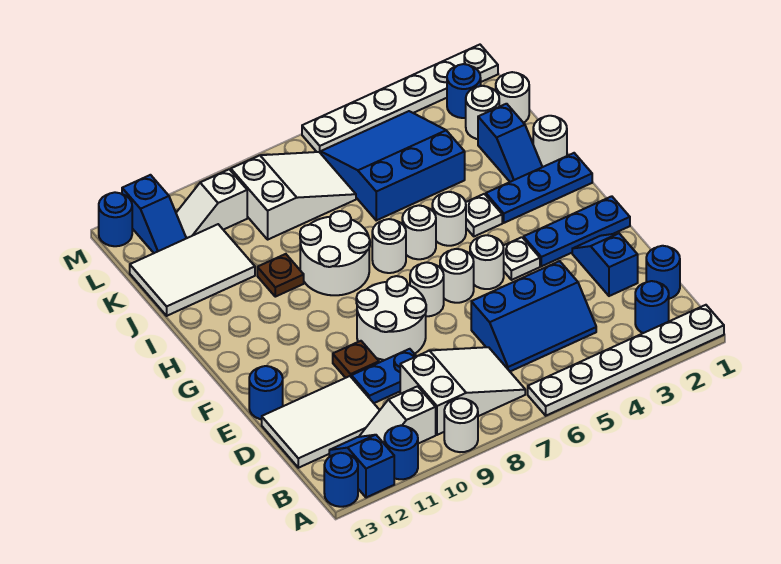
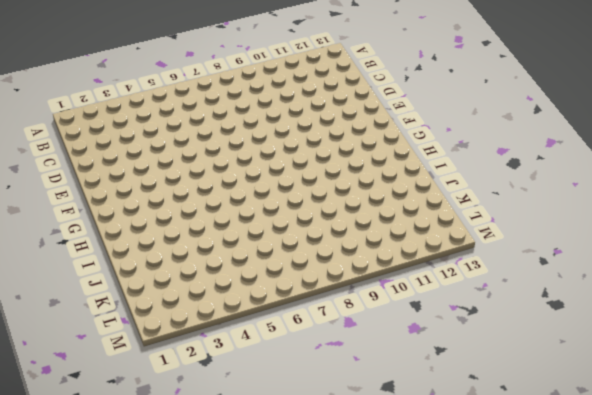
none -> white plate A1:A6 level 1
none -> white round brick A9 level 1
none -> blue round brick A11 level 1
none -> blue slope A12:B12 level 1 top A

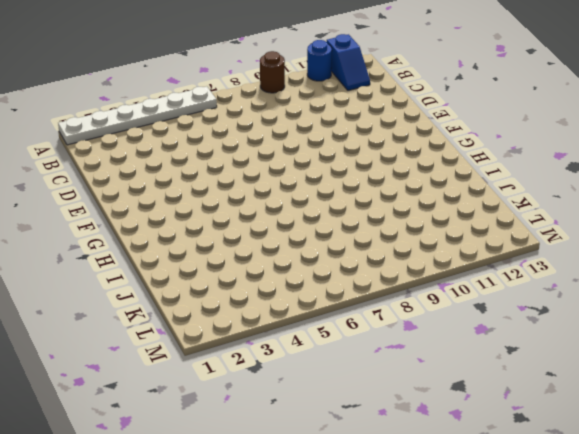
brown round brick A9 level 1 -> white round brick A9 level 1
none -> blue round brick A13 level 1
none -> blue round brick B2 level 1
none -> white slope B7:C9 level 1 top 9
none -> white slope B10:B11 level 1 top 10

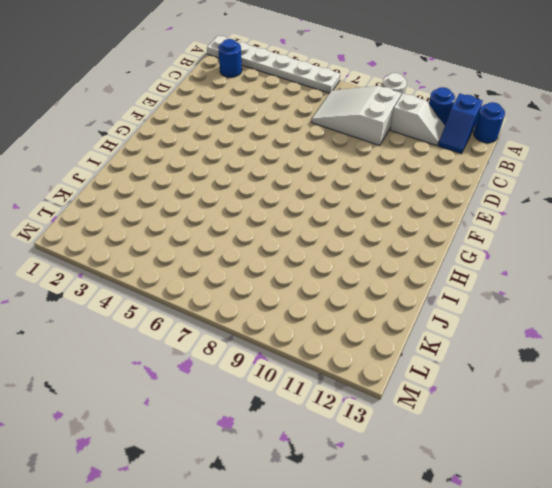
none -> blue round brick C1 level 1
none -> blue slope C4:D6 level 1 top D
none -> white tile C11:D13 level 1
none -> blue slope D2:E2 level 1 top D

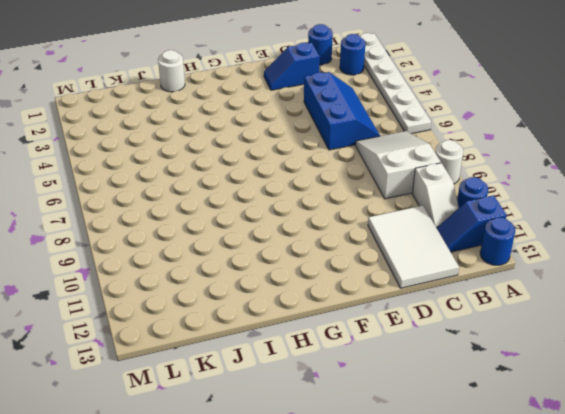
none -> blue plate D9:D10 level 1
none -> white round brick E8:F9 level 1
none -> brown plate E10 level 1
none -> blue round brick E13 level 1

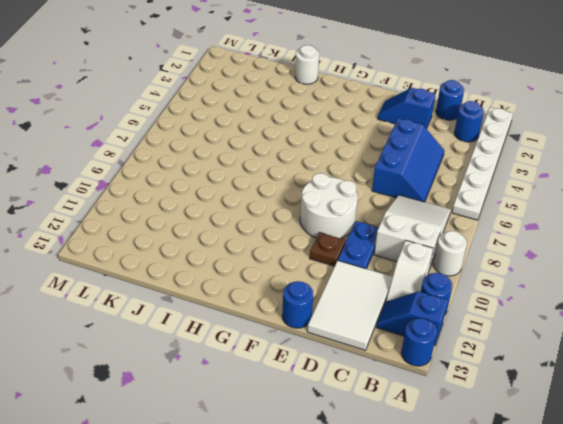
none -> blue plate F1:F3 level 1
none -> white plate F4 level 1
none -> white round brick F5 level 1
none -> white round brick F6 level 1

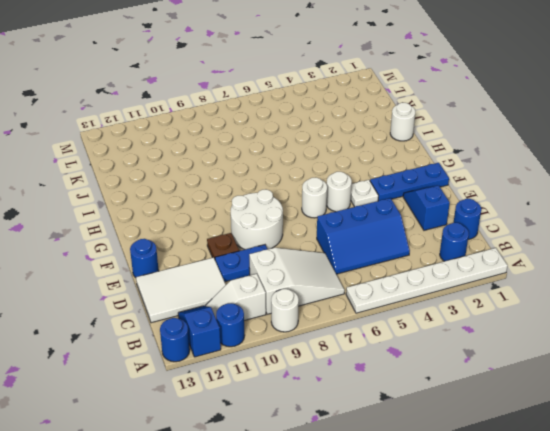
none -> white round brick F7 level 1
none -> blue plate H1:H3 level 1
none -> white plate H4 level 1
none -> white round brick H5 level 1

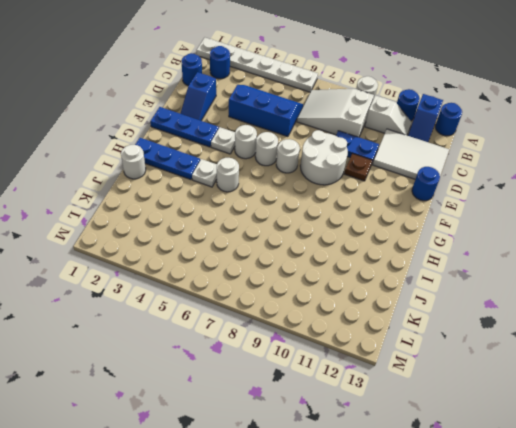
none -> white round brick H6 level 1
none -> white round brick H7 level 1
none -> white round brick H8:I9 level 1
none -> blue slope I2:J2 level 1 top J

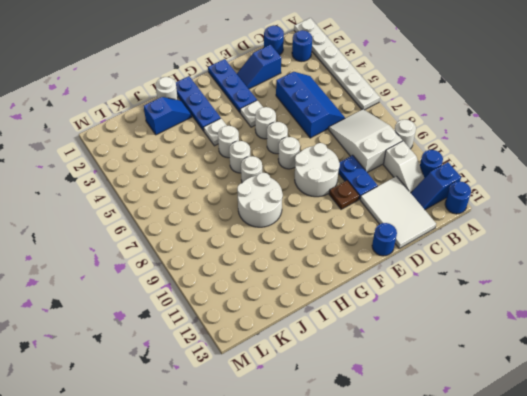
none -> brown plate I10 level 1
none -> blue slope J4:L6 level 1 top J
none -> white tile J11:K13 level 1
none -> white round brick K1 level 1

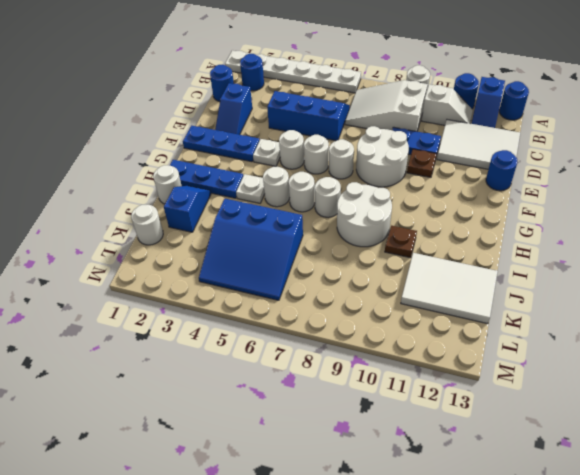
none -> white round brick K2 level 1
none -> white slope K7:L9 level 1 top 9
none -> blue round brick L2 level 1
none -> white slope L10:L11 level 1 top 10

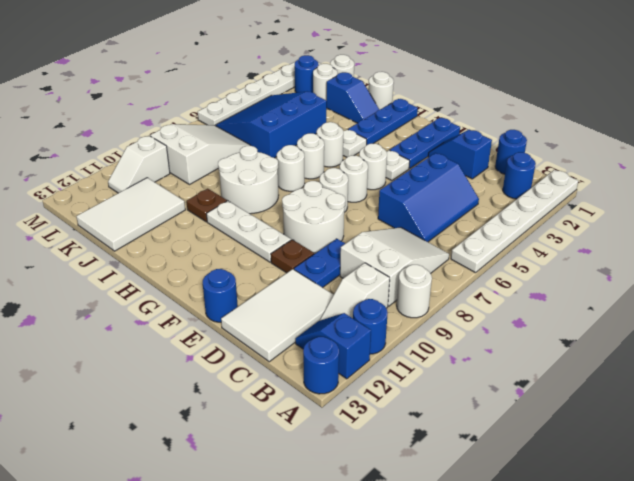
white plate F10:H10 level 1 -> none
none -> blue slope L12:M12 level 1 top M
none -> blue round brick M13 level 1

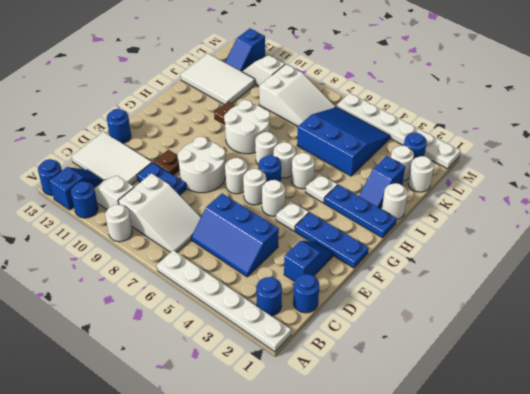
blue round brick G6 level 1 -> blue round brick M13 level 1

